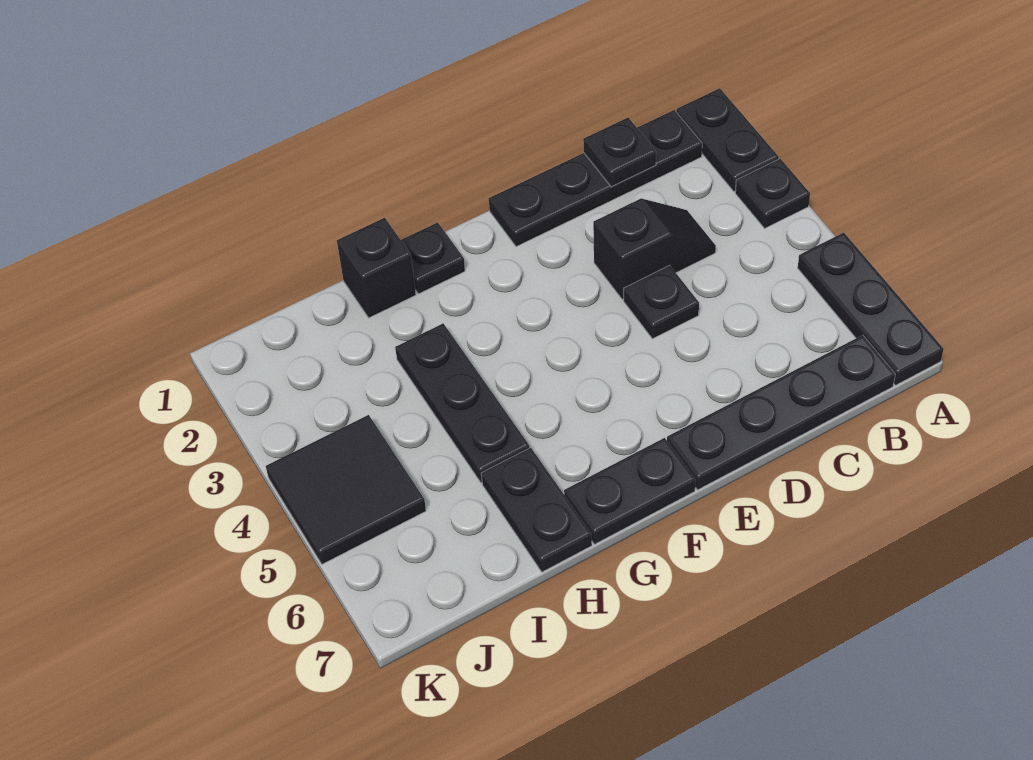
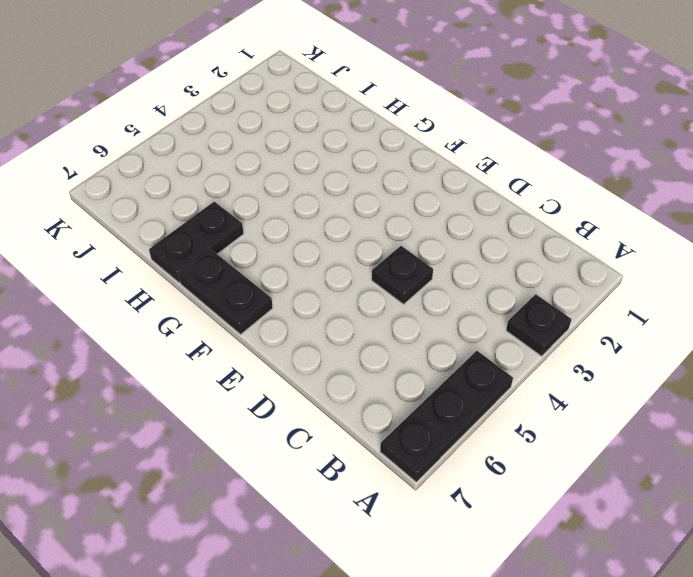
none -> black plate A1:A2 level 1
none -> black plate B1:E1 level 1
none -> black plate B7:E7 level 1

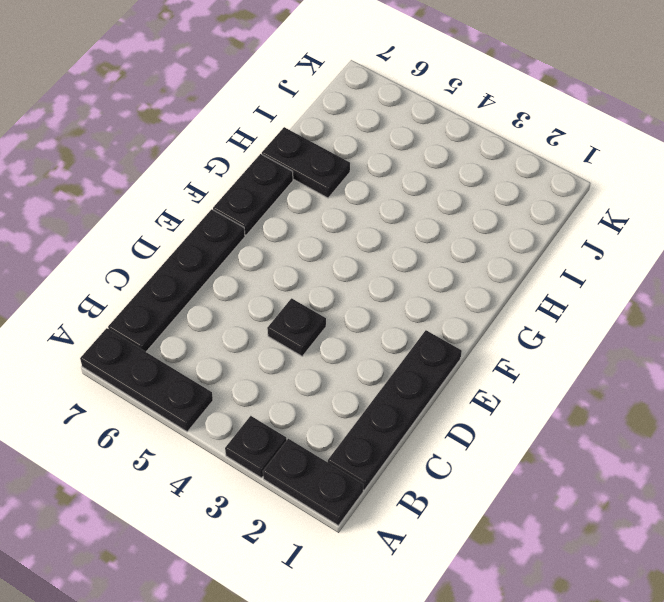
none -> black slope C3:D3 level 1 top D
none -> black plate G1 level 1
none -> black brick H1 level 1

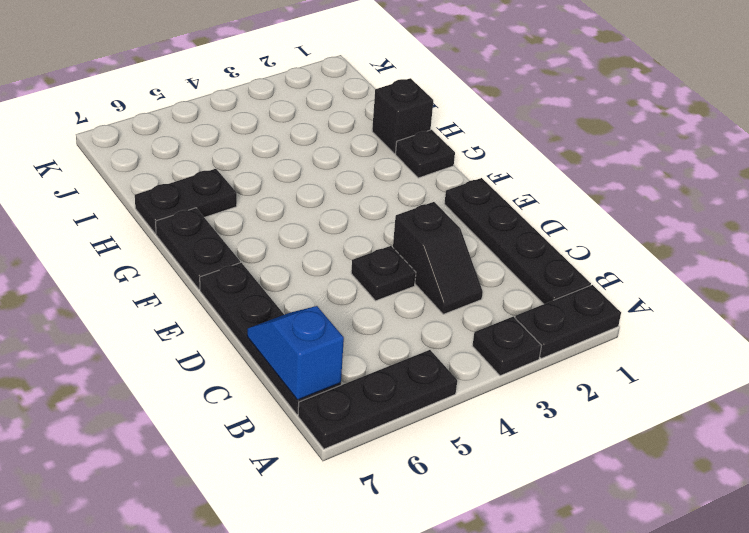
blue slope B7:C7 level 2 top B -> none
none -> black plate H3:H5 level 1
none -> black tile J4:K5 level 1
none -> black plate C1 level 2

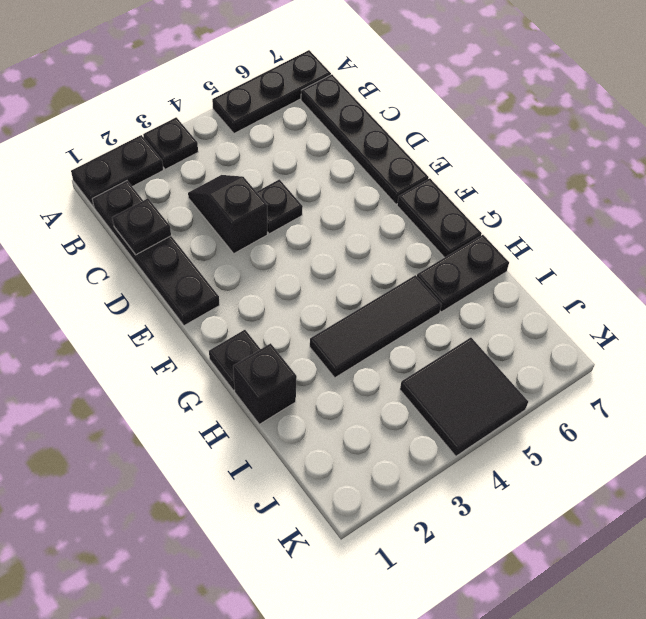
black tile H3:H5 level 1 -> black plate H3:H5 level 1

